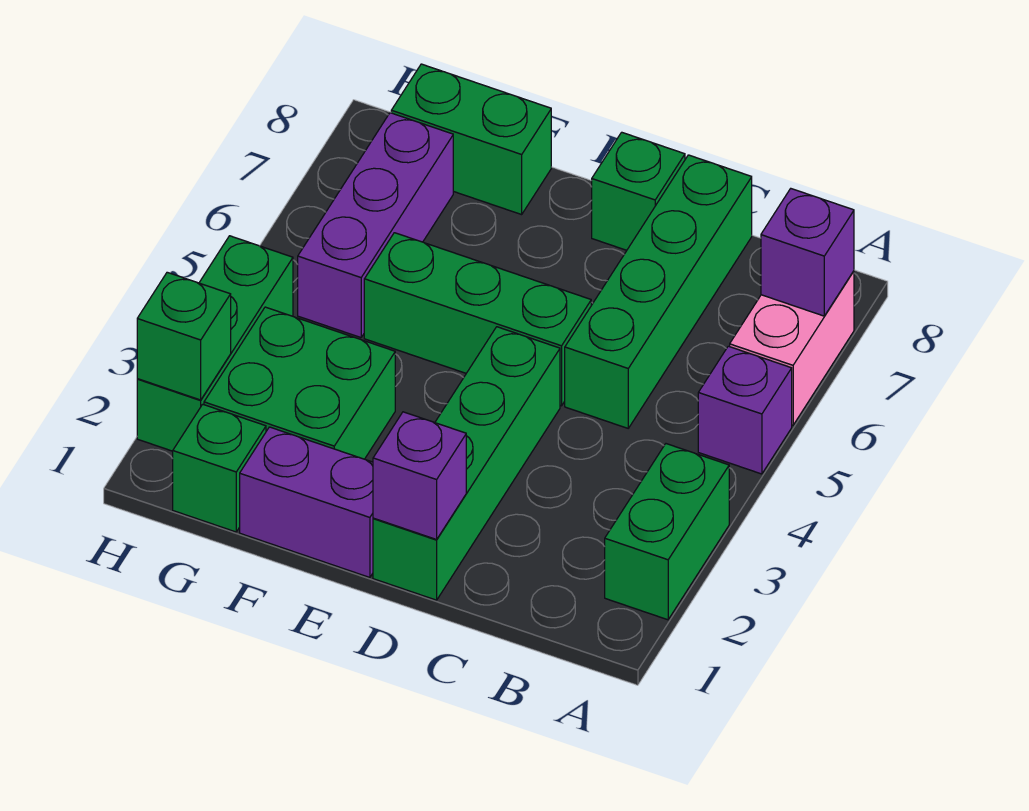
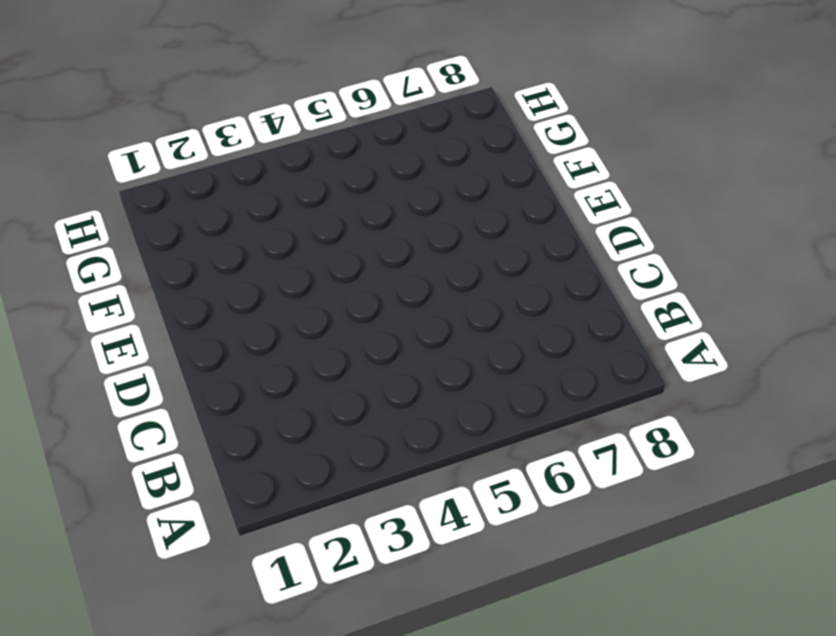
none -> green brick A2:A3 level 1
none -> purple brick A5 level 1
none -> pink brick A6:A7 level 1

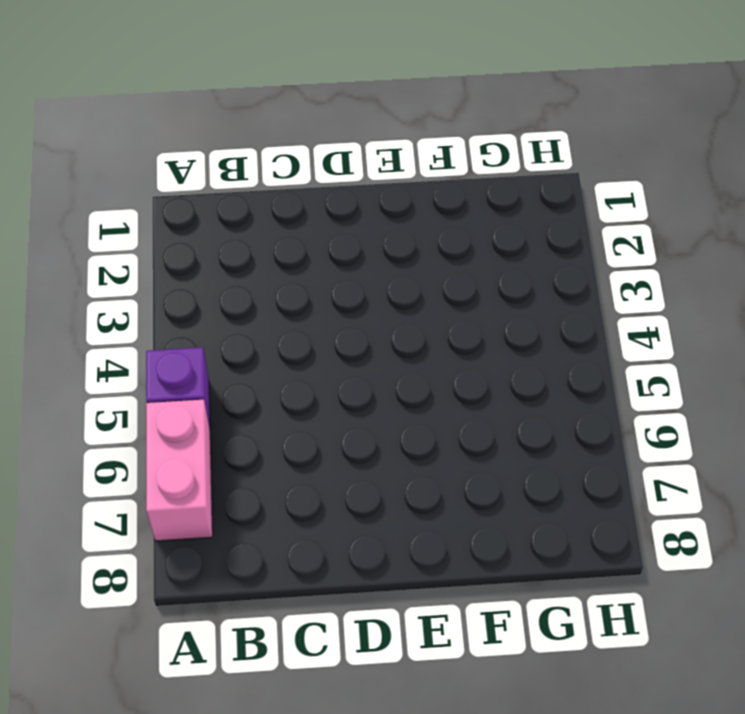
none -> green brick A2:A3 level 1
none -> green brick C5:C8 level 1
none -> green brick D1:D4 level 1

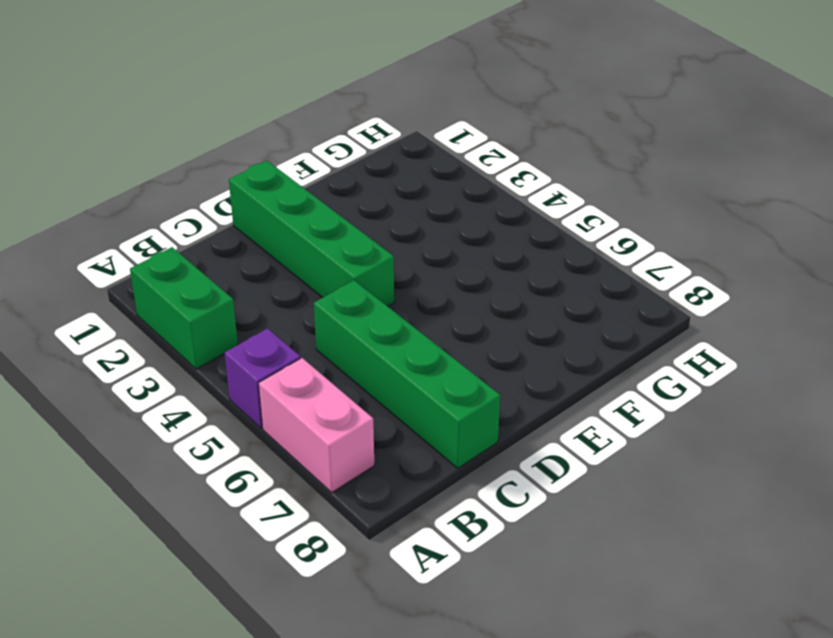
none -> green brick D5:F5 level 1
none -> green brick D8 level 1
none -> purple brick E1:F1 level 1

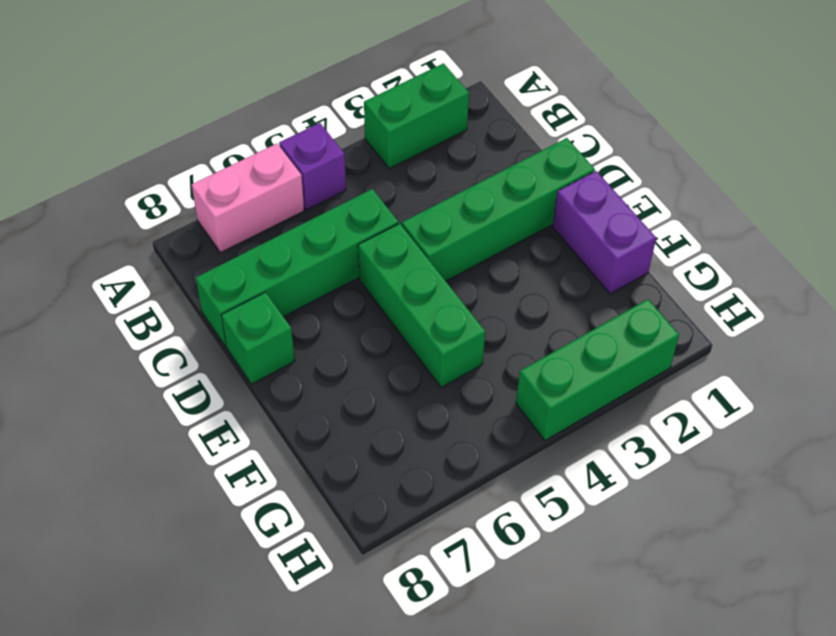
none -> green brick F2:G3 level 1
none -> green brick F8:G8 level 1
none -> green brick G1 level 1

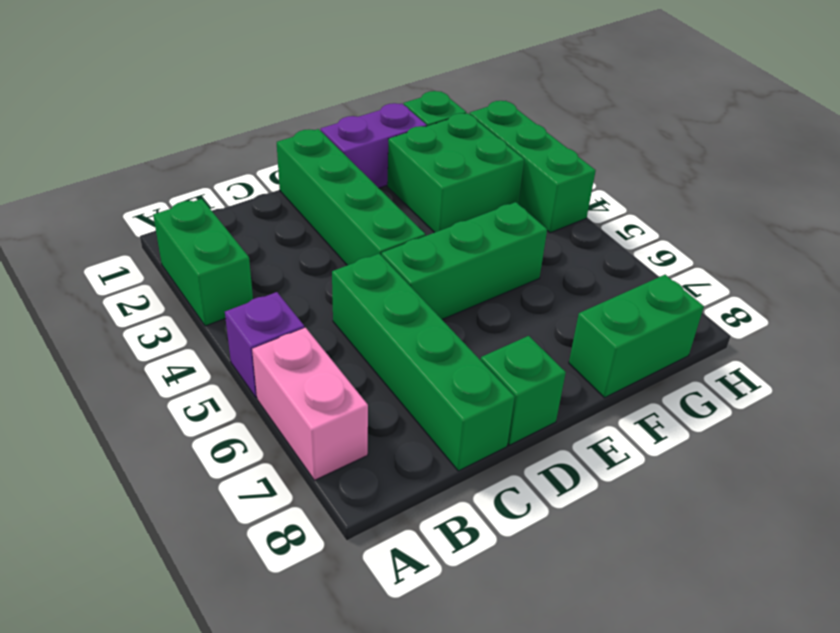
none -> purple brick G5:G7 level 1
none -> purple brick A7 level 2
none -> purple brick D1 level 2

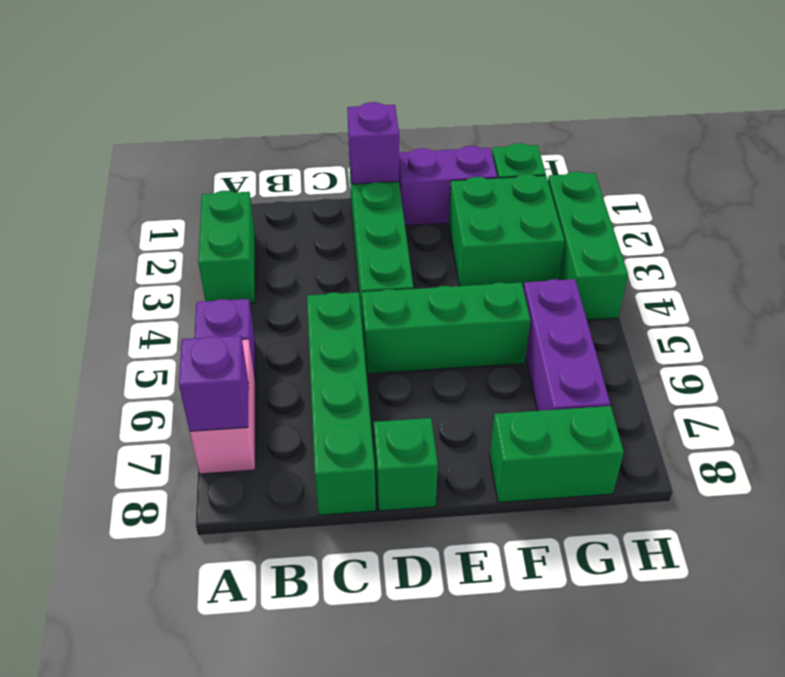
none -> green brick H2 level 2

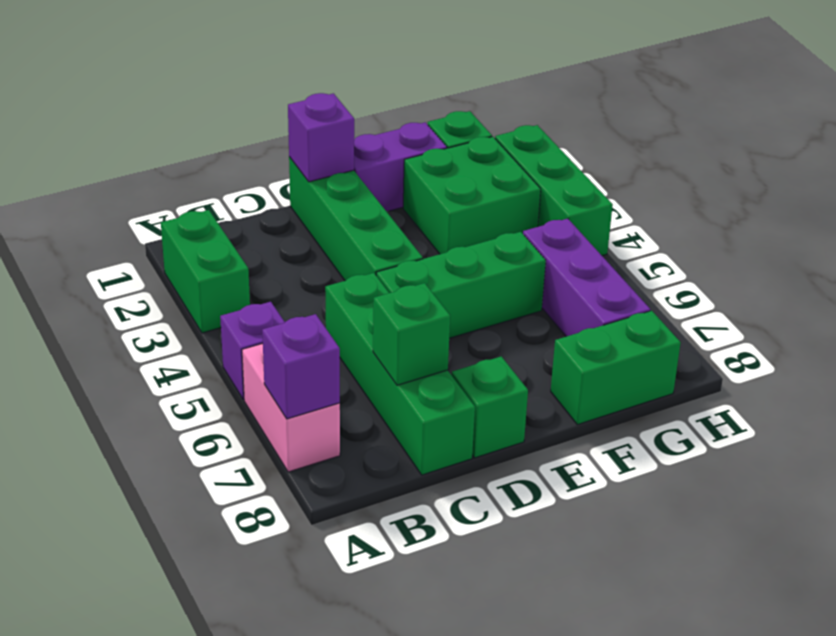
green brick C7 level 2 -> green brick H2 level 2

